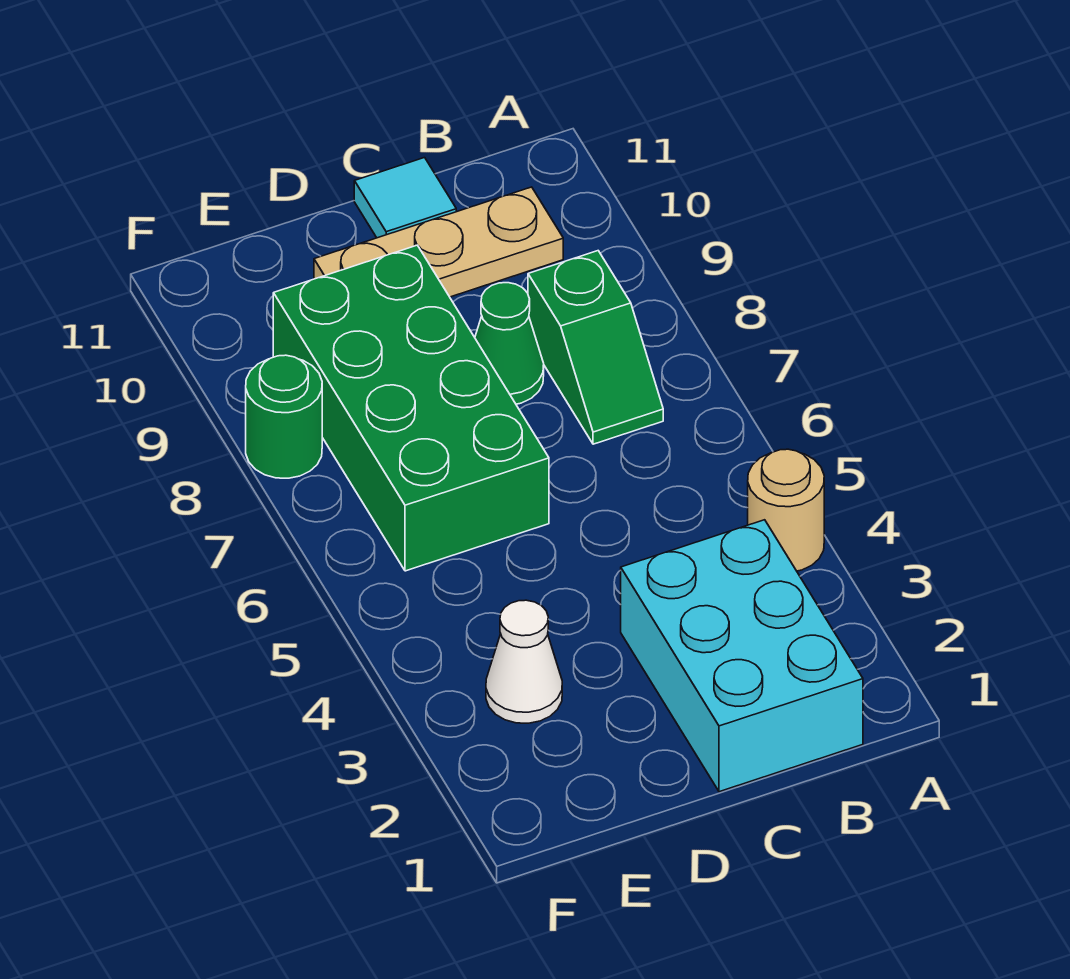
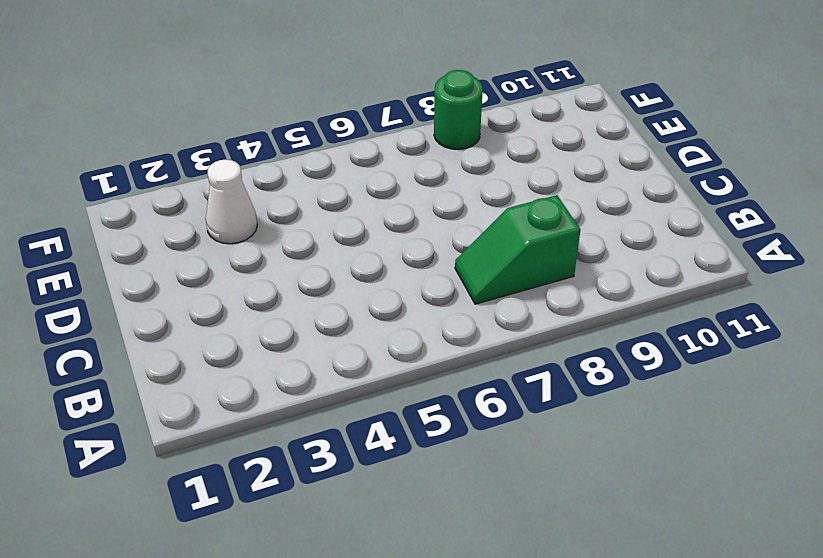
none -> tan round brick A4 level 1
none -> cyan brick B1:C3 level 1

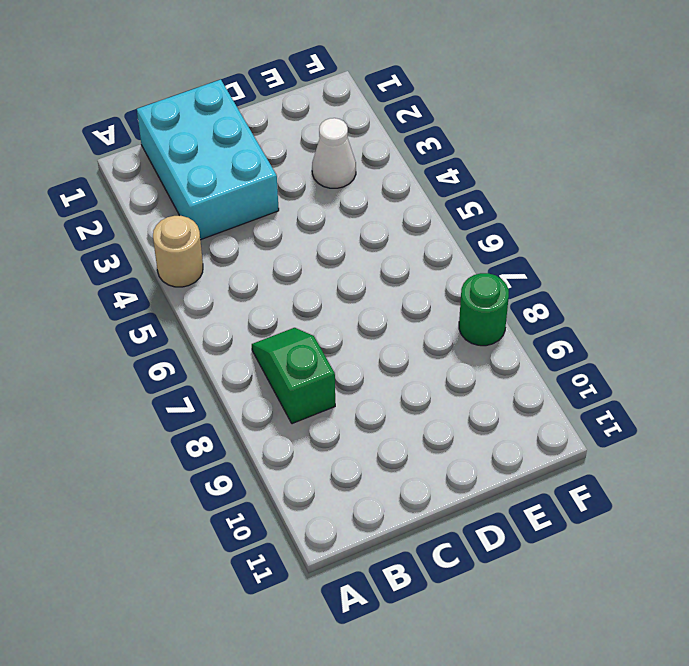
none -> tan plate B10:D10 level 1
none -> green cone C8 level 1

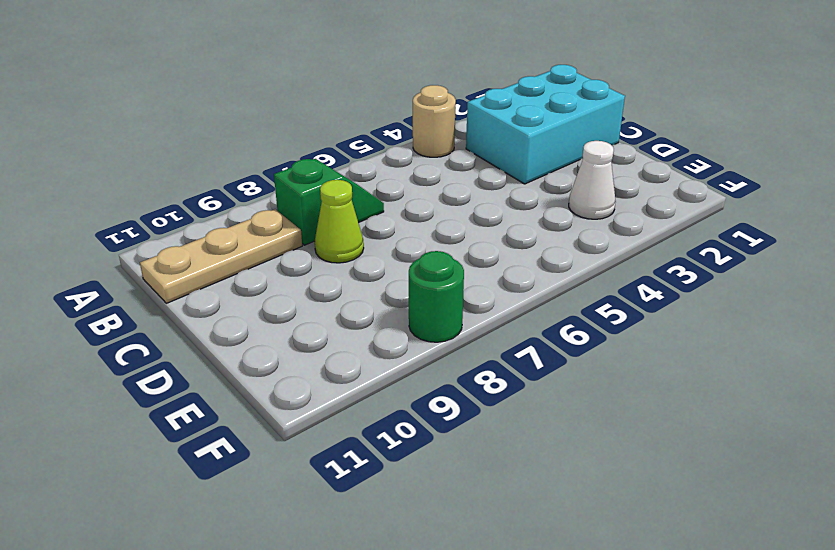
tan plate B9:B11 level 1 -> tan plate B10:D10 level 1
lime cone C8 level 1 -> green cone C8 level 1
none -> cyan tile C11 level 1
none -> green brick D6:E9 level 1

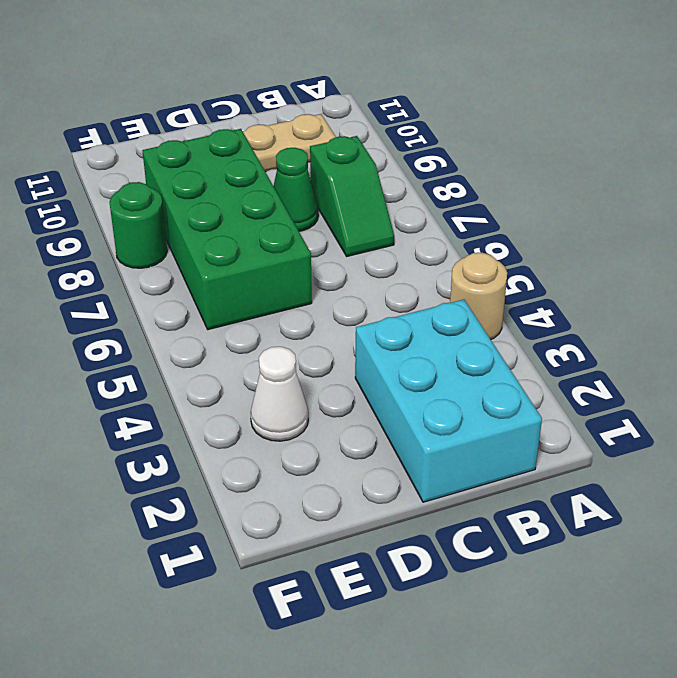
none -> cyan tile C11 level 1

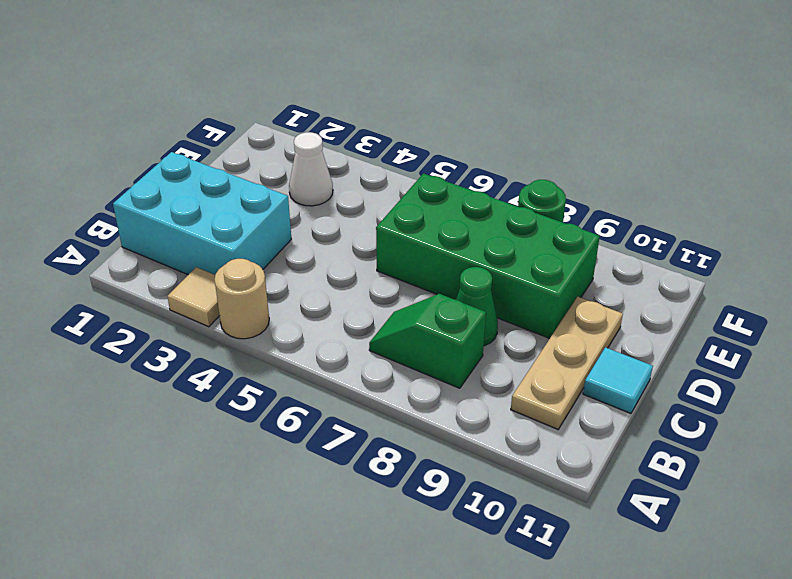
tan tile A3 level 1 -> none

